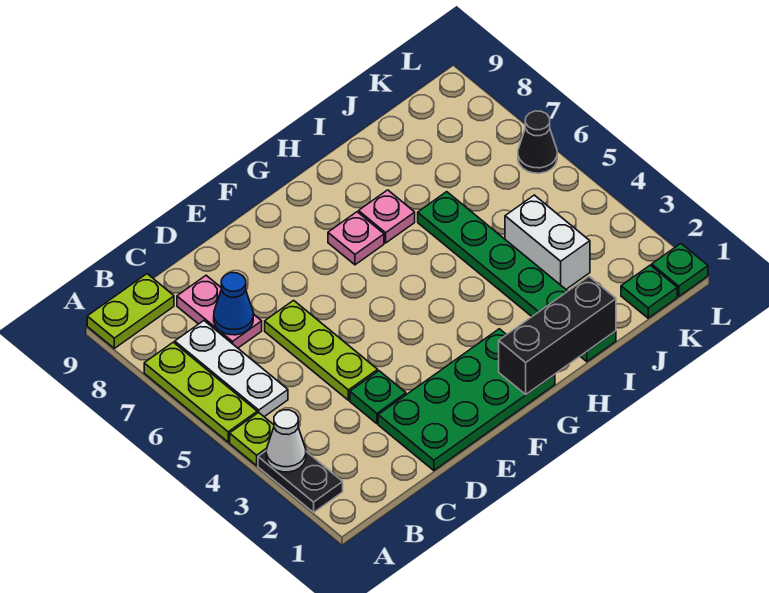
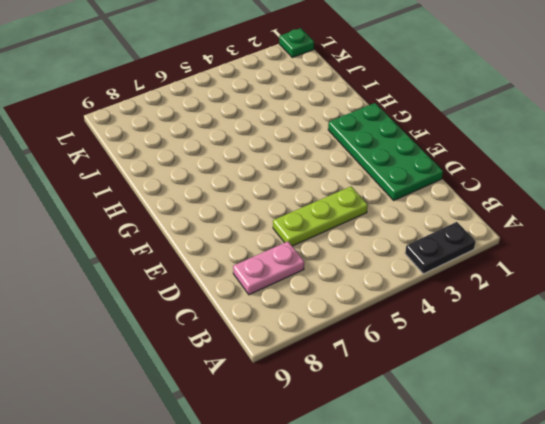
none -> lime plate A4 level 1
none -> lime plate A5:A7 level 1
none -> lime plate A9:B9 level 1

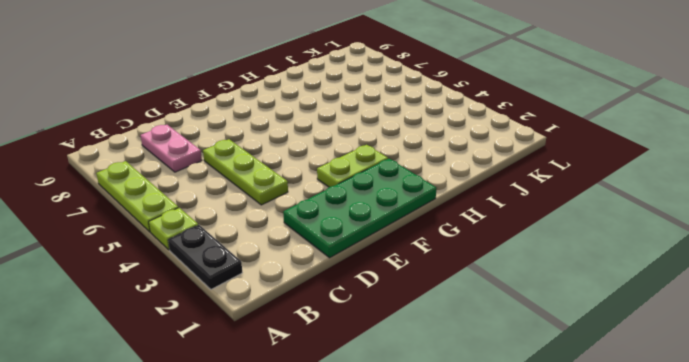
lime plate F3:G3 level 1 -> lime plate A9:B9 level 1
none -> white plate B5:B7 level 1
none -> green plate D3 level 1
none -> pink plate G7 level 1

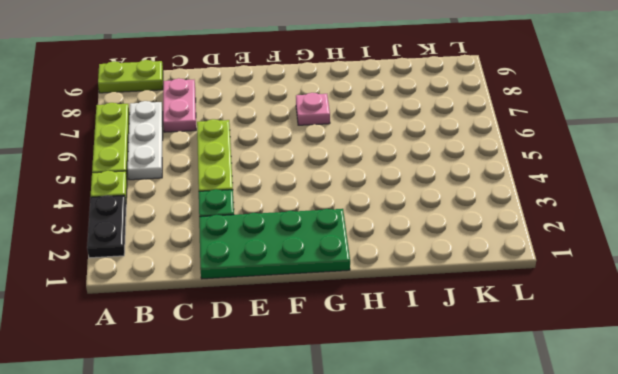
none -> pink plate H7 level 1
none -> green plate I1:I6 level 1
none -> white brick J3:J4 level 1

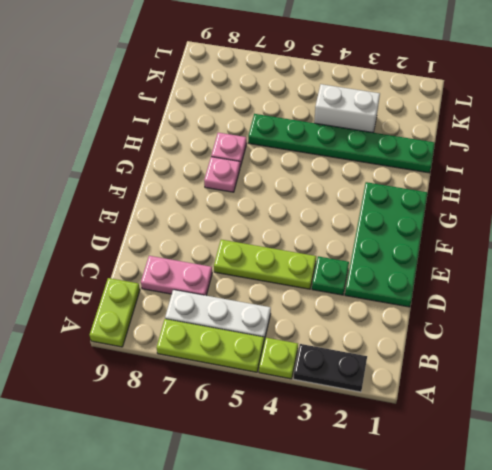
none -> green plate K1 level 1
none -> green plate L1 level 1
none -> black cone L6 level 1

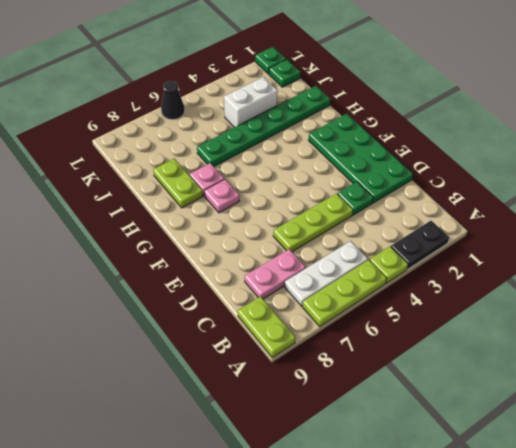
lime plate H8:I8 level 1 -> none
none -> white cone A3 level 2
none -> blue cone C7 level 2
none -> black brick G1:I1 level 2

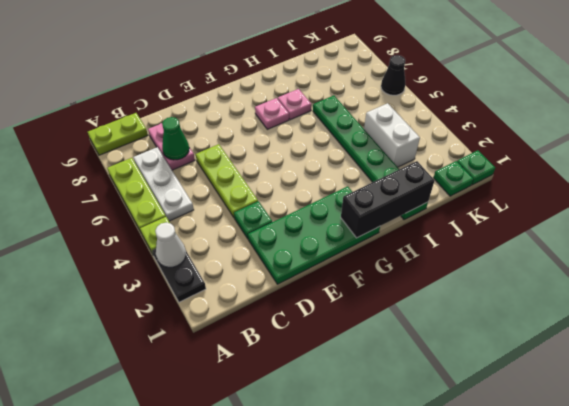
green cone C7 level 2 -> blue cone C7 level 2

